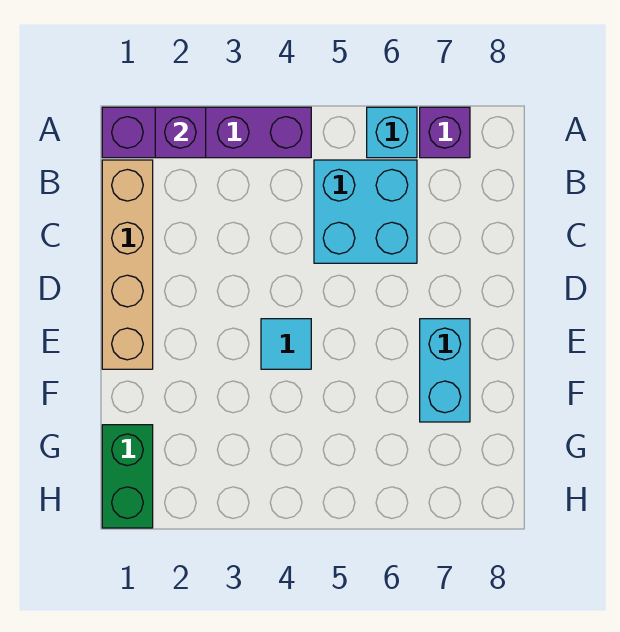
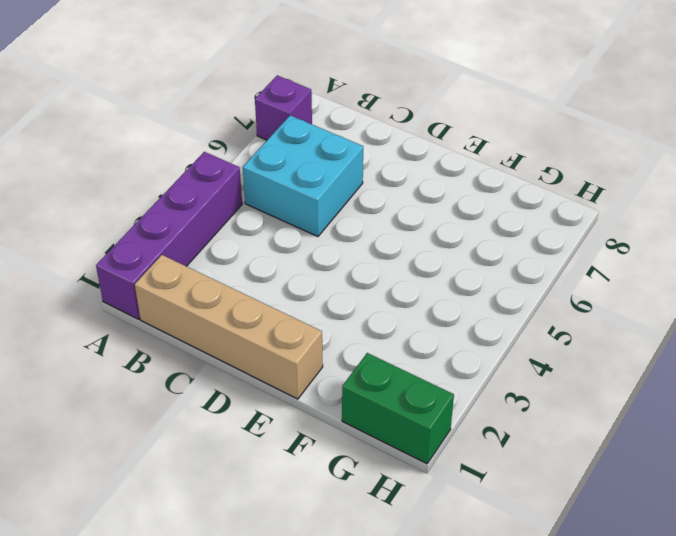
none -> cyan brick A6 level 1
none -> cyan tile E4 level 1

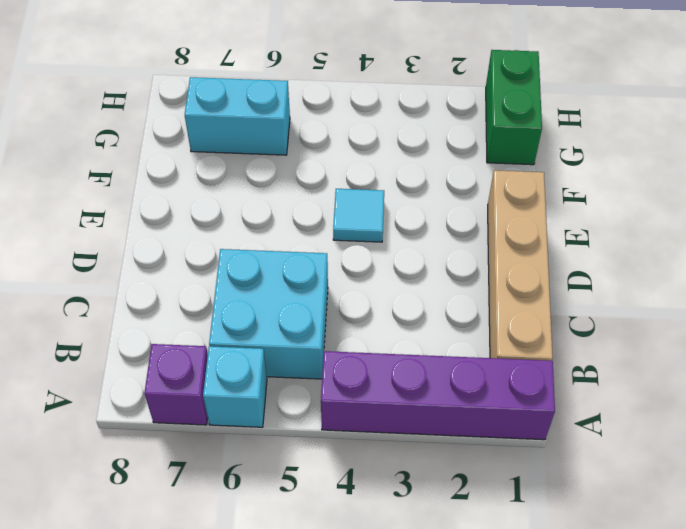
cyan brick G6:G7 level 1 -> cyan brick E7:F7 level 1
none -> purple brick A2 level 2

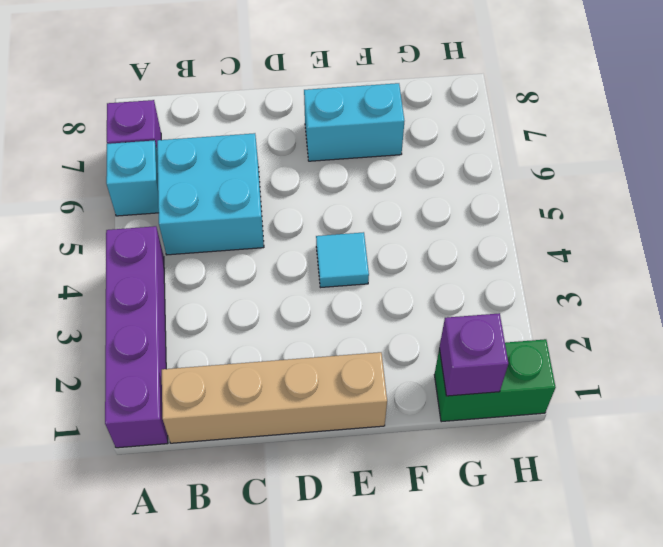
purple brick G1 level 2 -> purple brick A2 level 2

